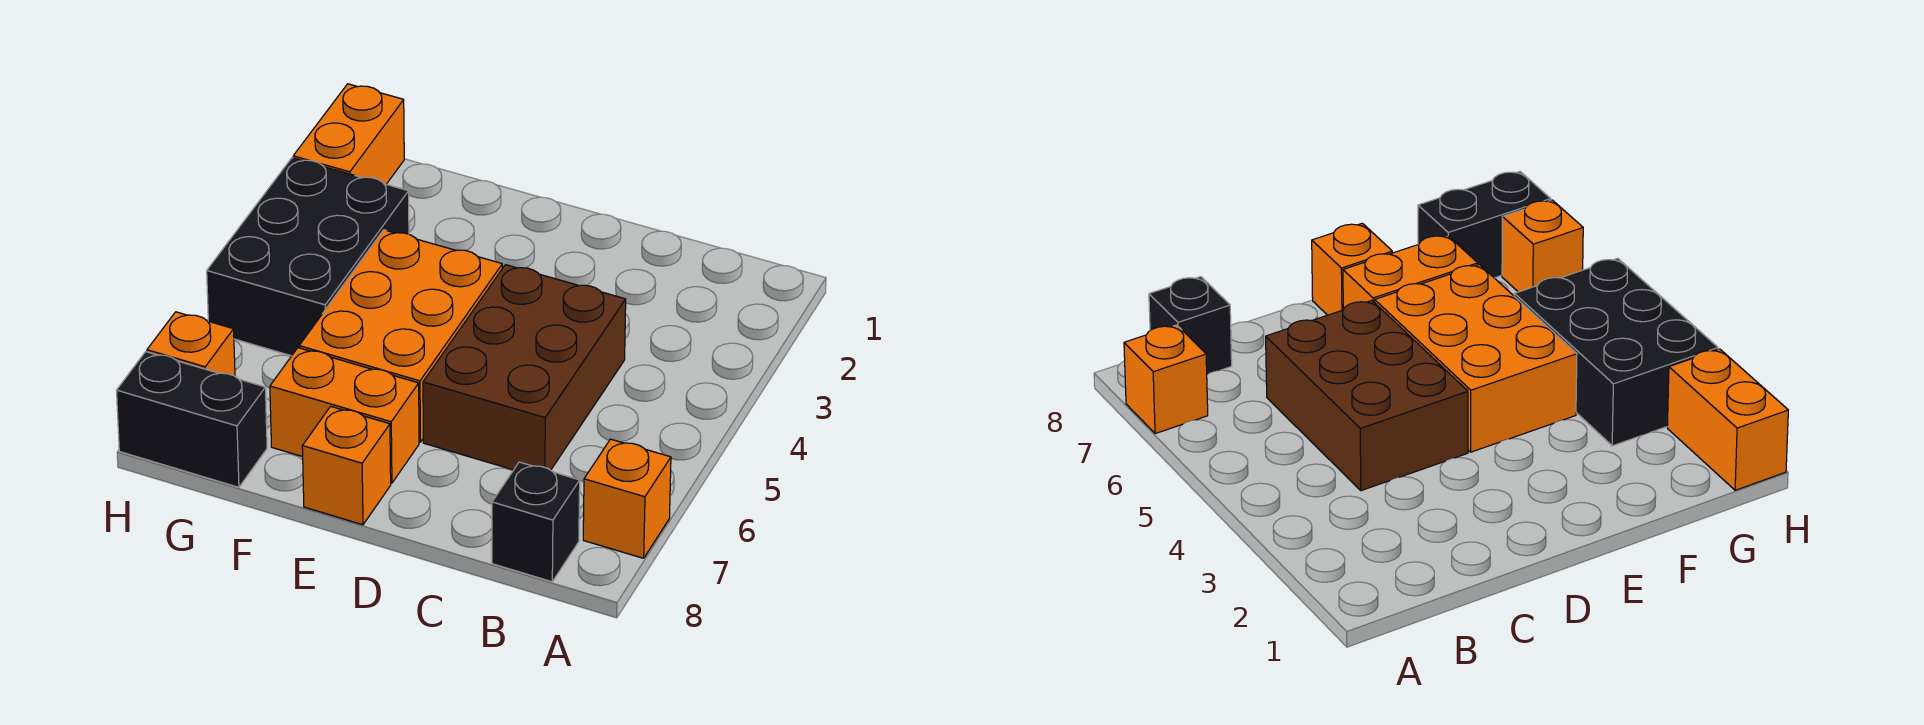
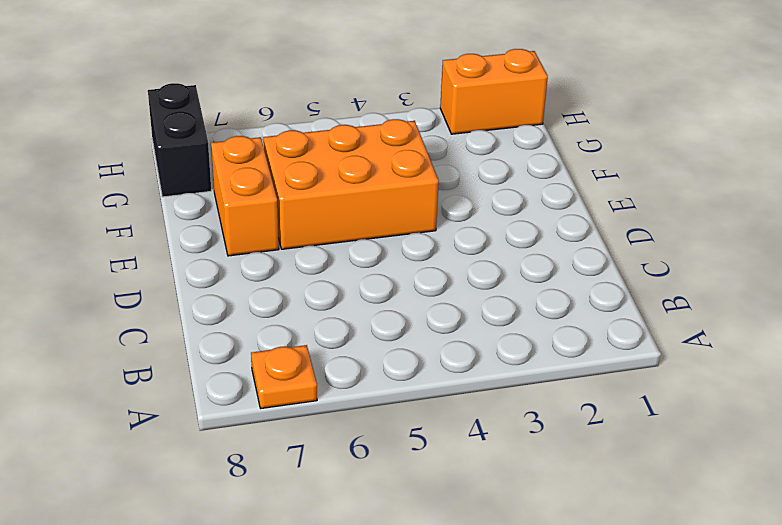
orange plate A7 level 1 -> orange brick A7 level 1
none -> black brick B8 level 1
none -> brown brick C4:D6 level 1

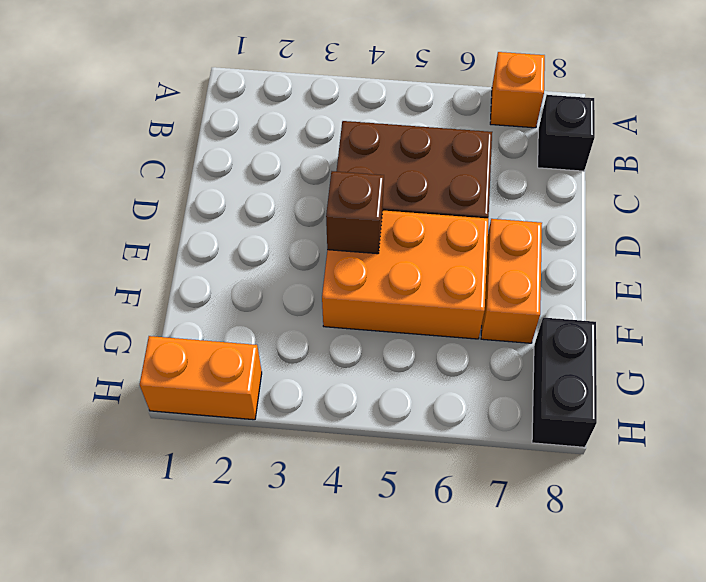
brown brick E4 level 2 -> none
none -> orange brick E8 level 1
none -> black brick G3:H5 level 1

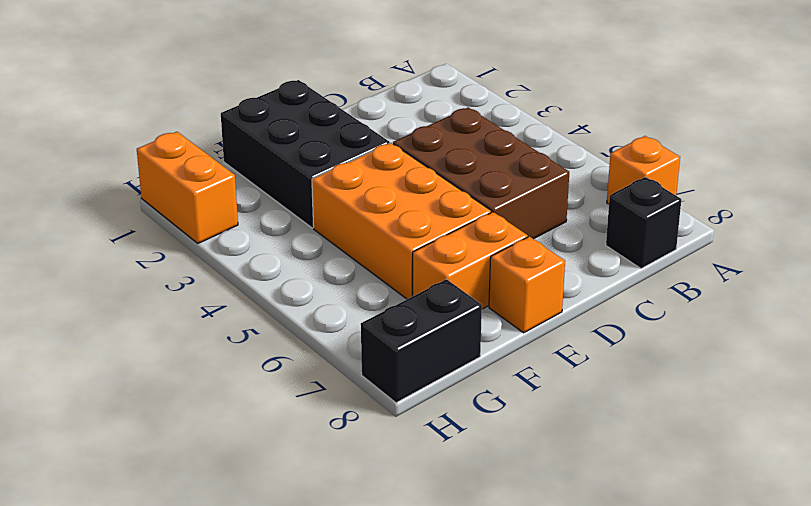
black brick E1:F3 level 1 -> black brick G3:H5 level 1
none -> orange brick H7 level 1

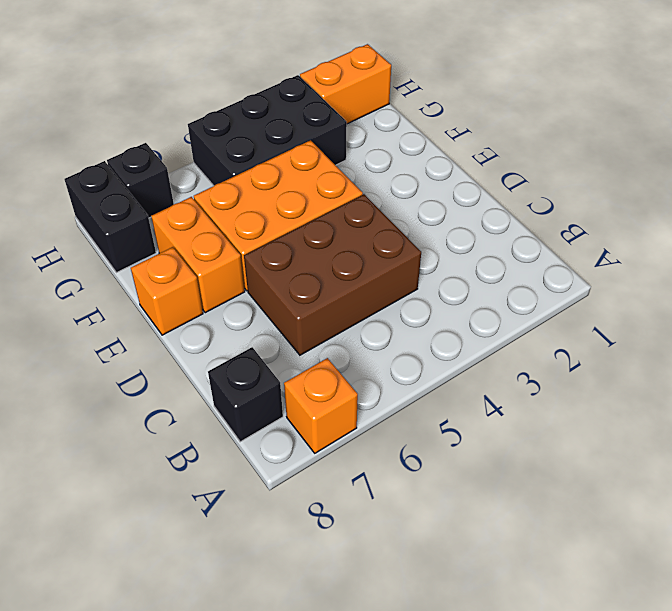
black brick H7 level 1 -> orange brick H7 level 1

